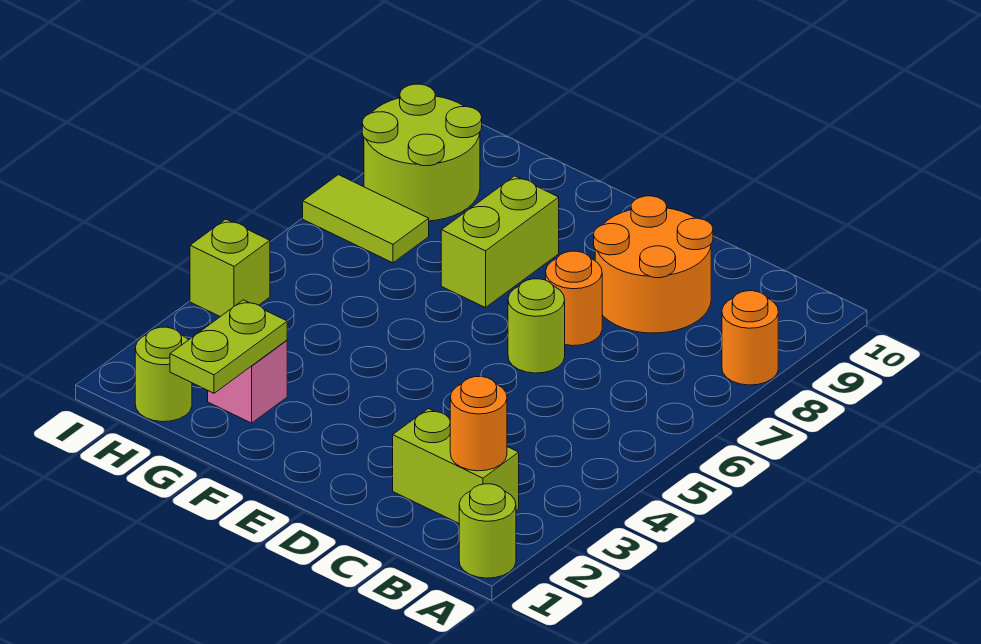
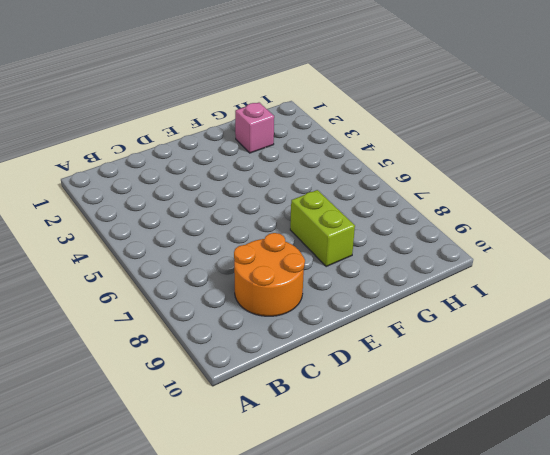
none -> lime round brick A1 level 1
none -> orange round brick A8 level 1
none -> lime brick B2:C2 level 1

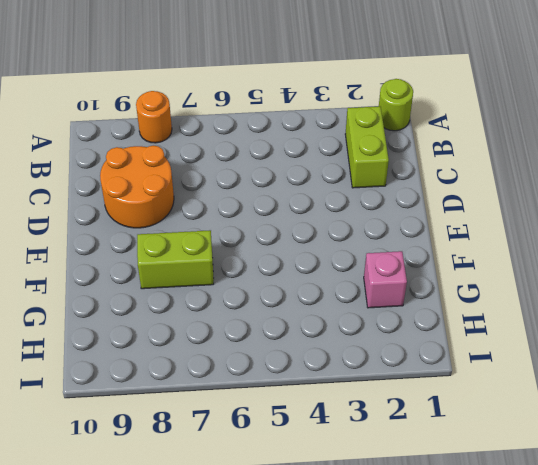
none -> lime round brick D6 level 1
none -> orange round brick D7 level 1
none -> lime round brick H1 level 1

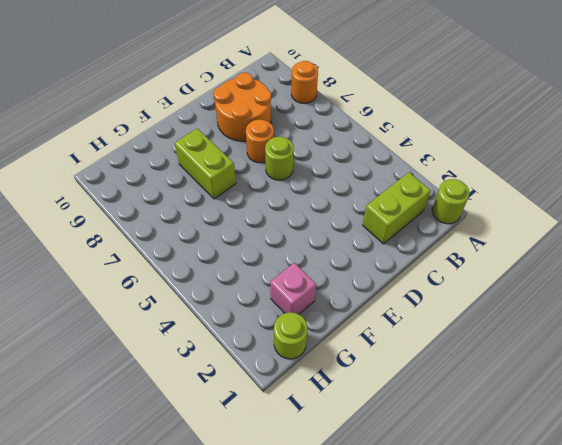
none -> lime tile H7:I7 level 1
none -> lime round brick H8:I9 level 1
none -> lime brick I4 level 1

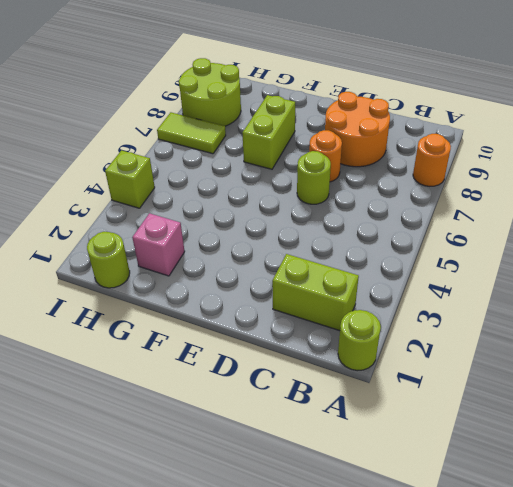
none -> orange round brick B2 level 2
none -> lime plate G1:G2 level 2

